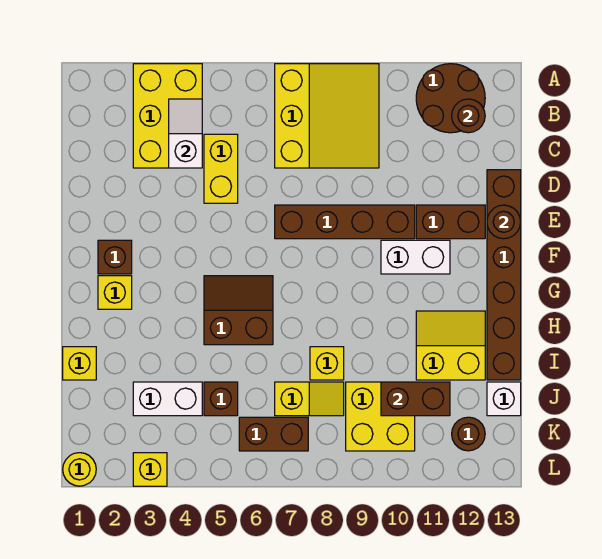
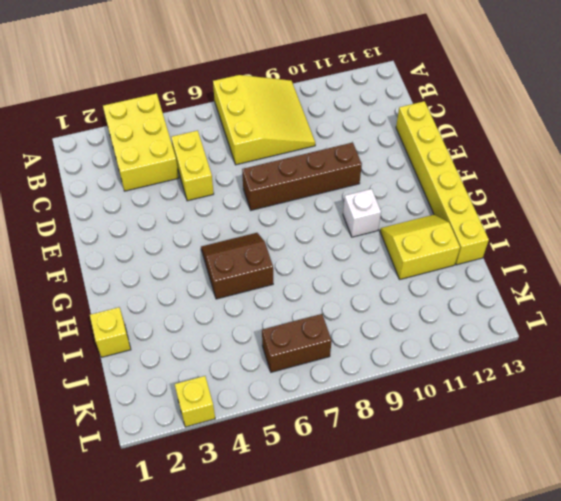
yellow brick D13:I13 level 1 -> brown brick D13:I13 level 1
white brick G10 level 1 -> white brick J13 level 1
none -> brown round brick A11:B12 level 1
none -> brown brick E11:E12 level 1
none -> brown brick F2 level 1

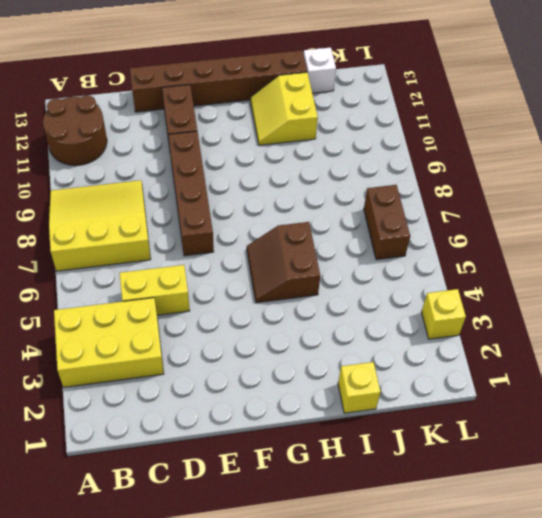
none -> brown brick F2 level 1
none -> white brick F10:F11 level 1
none -> yellow brick G2 level 1

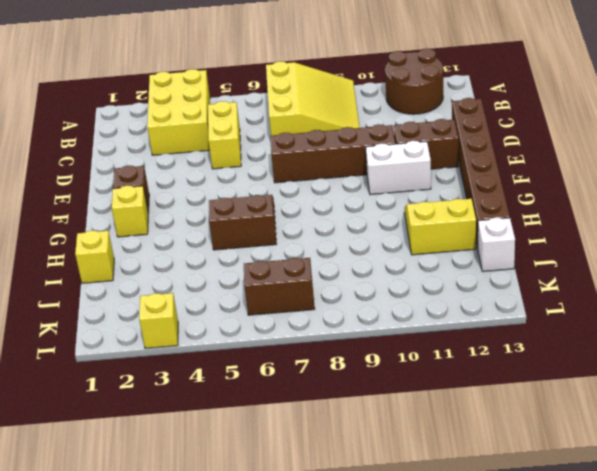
none -> yellow brick I8 level 1
none -> white brick J3:J4 level 1
none -> brown brick J5 level 1

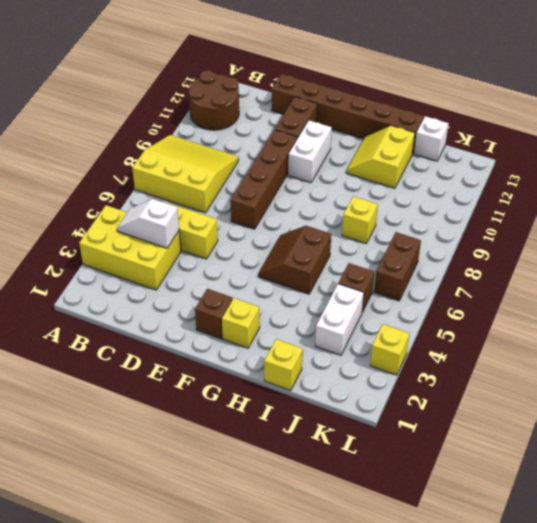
none -> yellow slope J7:J8 level 1 top 7
none -> yellow brick J9:K10 level 1
none -> brown round brick K12 level 1

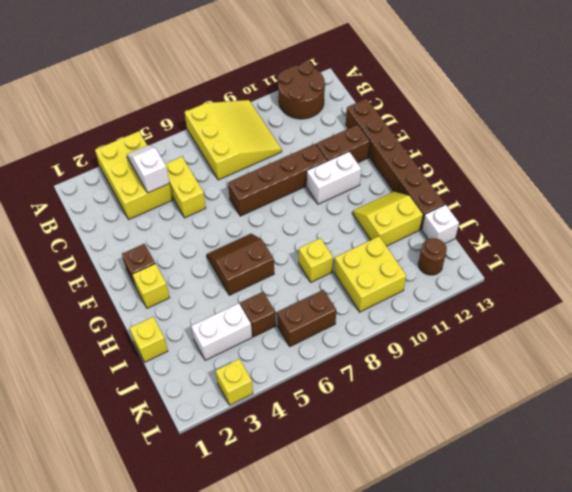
none -> yellow slope J7:J8 level 1 top 7
none -> yellow round brick L1 level 1
none -> brown round brick B12 level 2

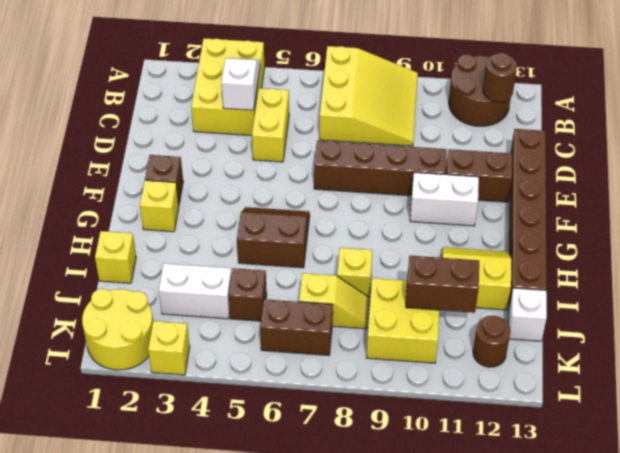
yellow round brick K1:L2 level 1 -> yellow round brick L1 level 1
none -> brown round brick E13 level 2

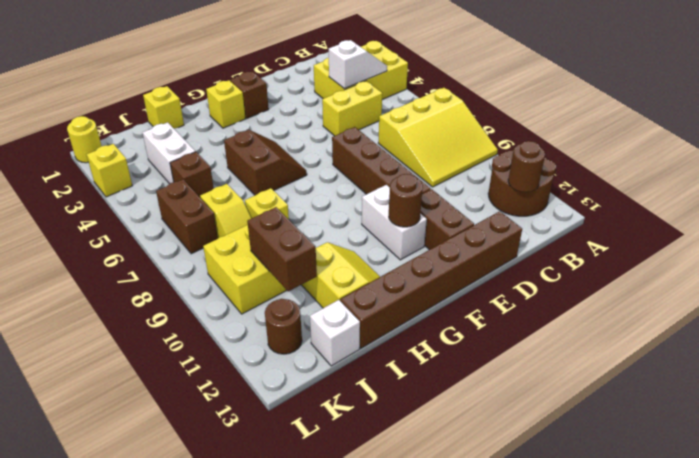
brown round brick F11 level 2 -> brown round brick E13 level 2

